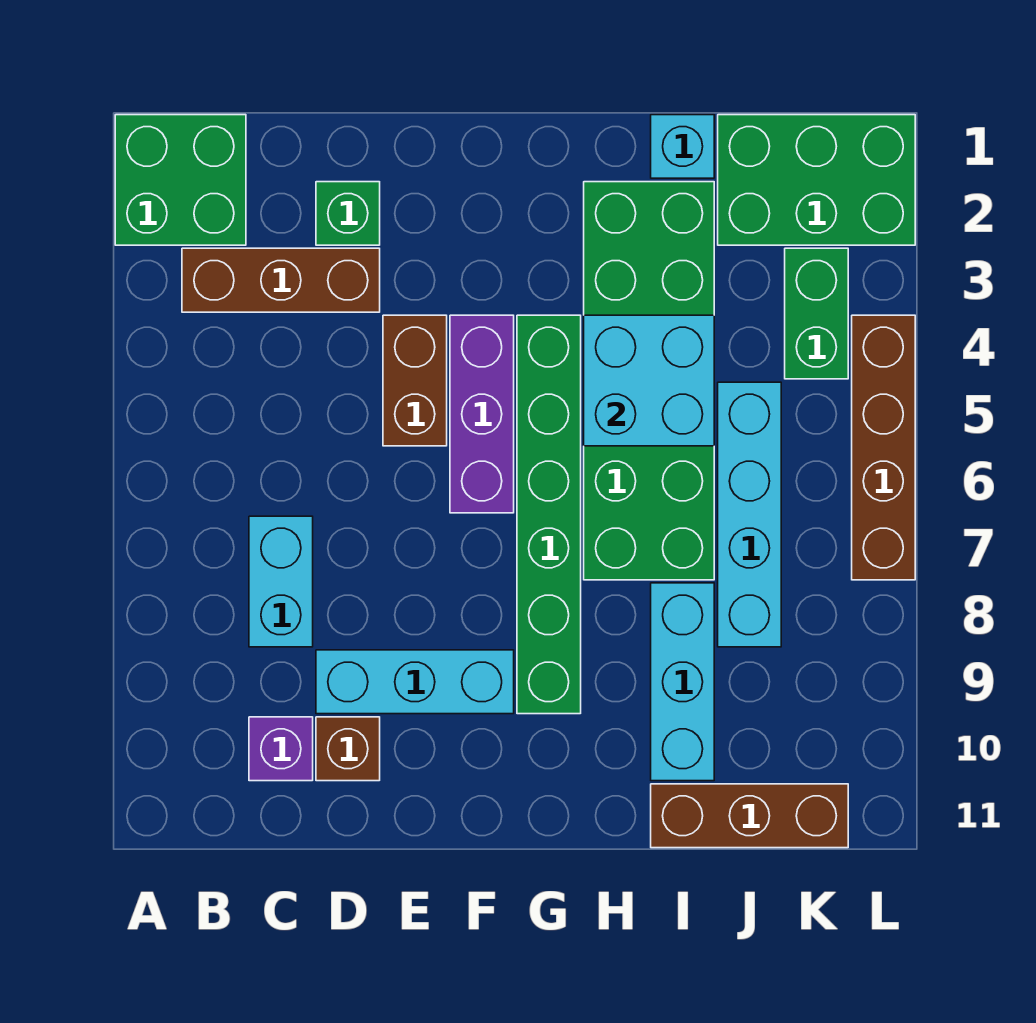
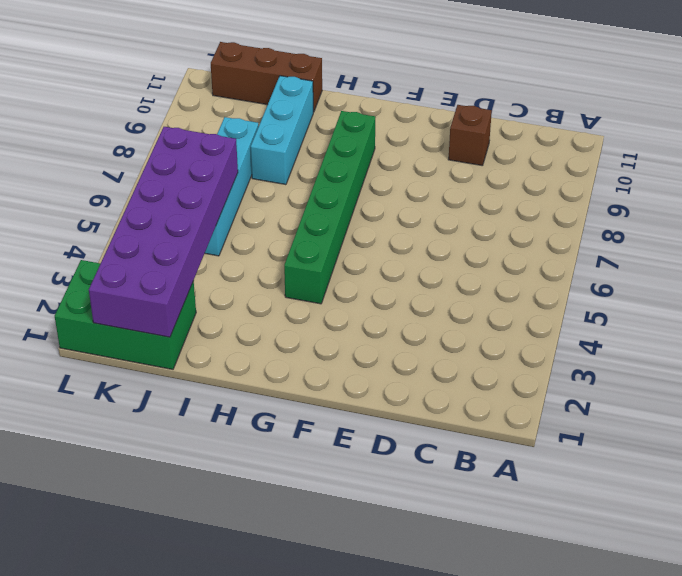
purple brick J1:K6 level 2 -> none
none -> green brick A1:B2 level 1
none -> brown brick B3:D3 level 1
none -> cyan brick C7:C8 level 1

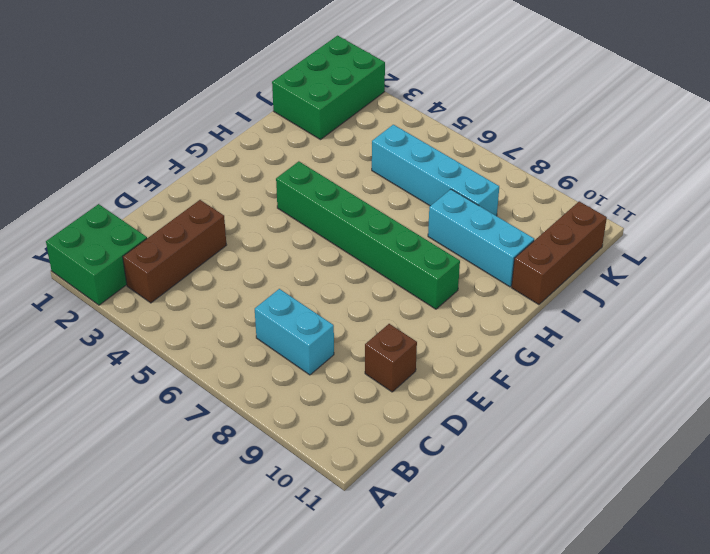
none -> purple brick C10 level 1
none -> green brick D2 level 1
none -> cyan brick D9:F9 level 1

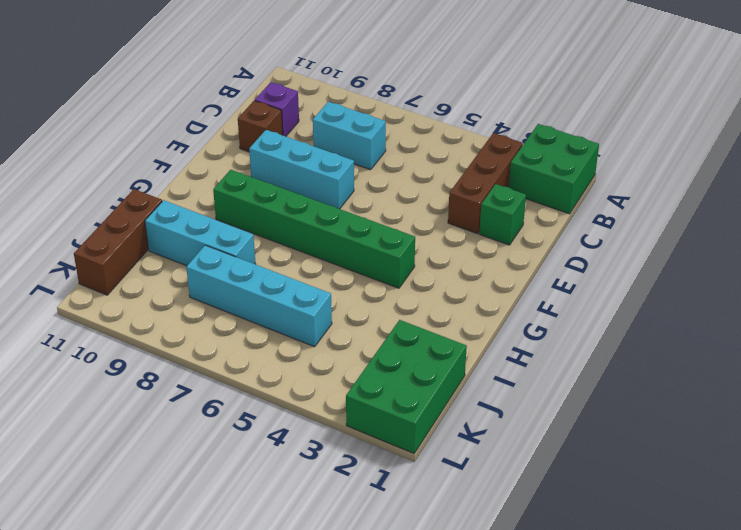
cyan brick E7:E9 level 1 -> cyan brick D9:F9 level 1
none -> brown brick E4:E5 level 1
none -> purple brick F4:F6 level 1
none -> green brick H2:I7 level 1

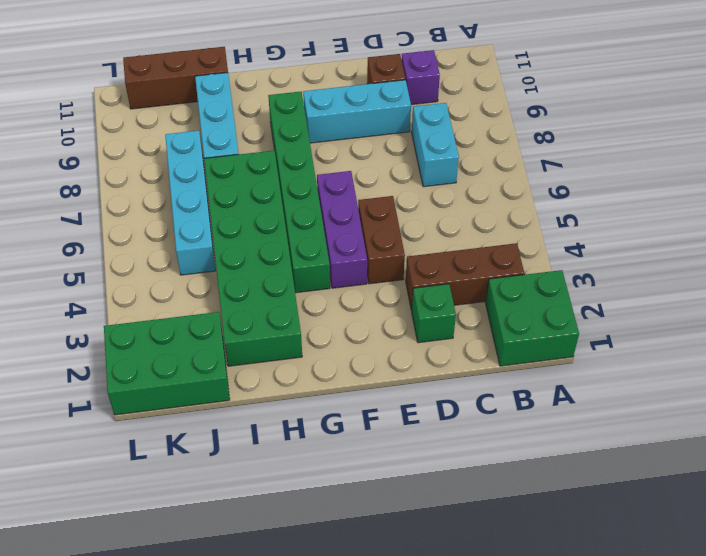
none -> cyan brick I1 level 1
none -> green brick K3:K4 level 1
none -> brown brick L4:L7 level 1

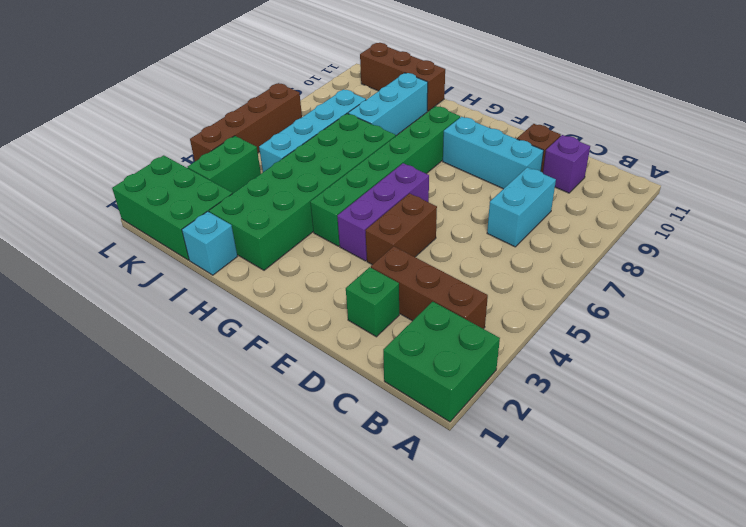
none -> cyan brick H4:I5 level 2

